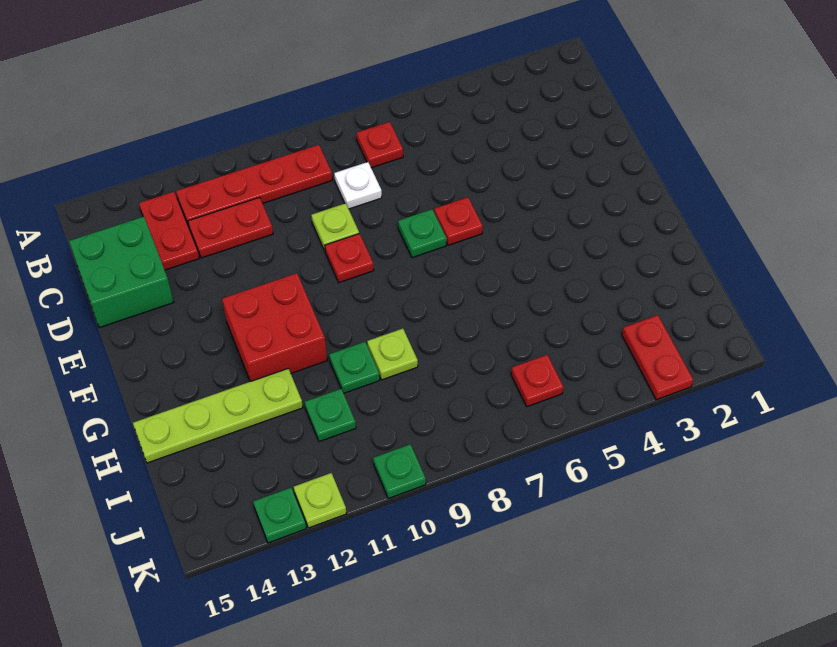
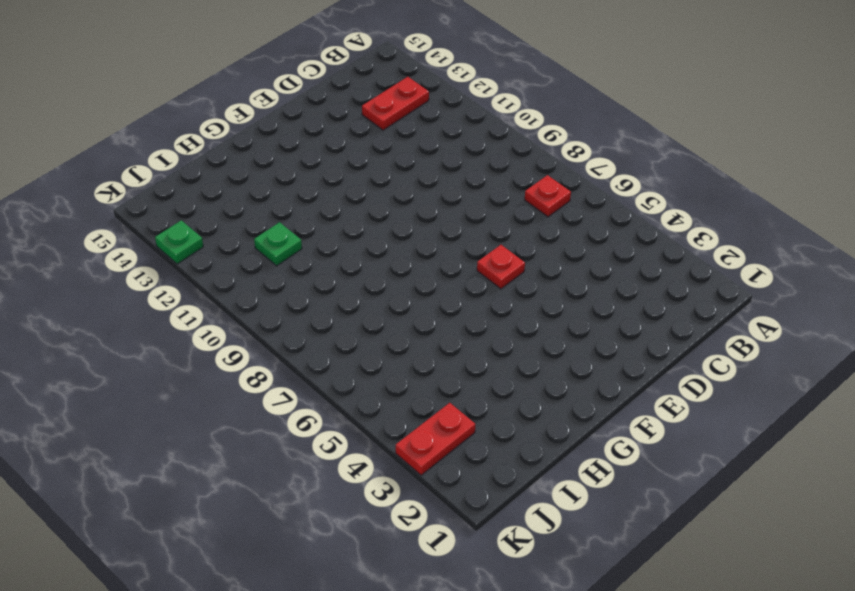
none -> red plate B9:B12 level 1
none -> white plate C8 level 1
none -> red plate C11:C12 level 1

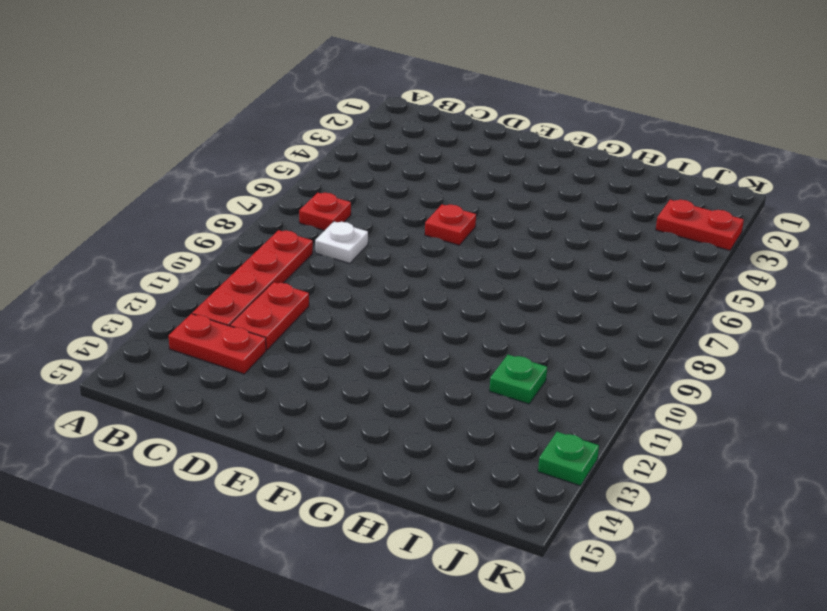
none -> green brick C14:D15 level 1
none -> lime plate D9 level 1
none -> green plate E7 level 1

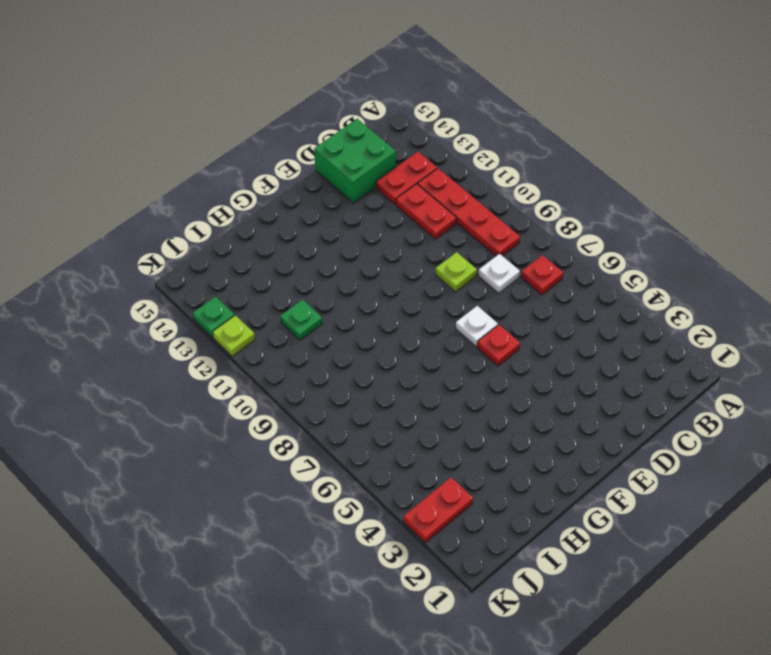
white plate E7 level 1 -> green plate E7 level 1
none -> red plate E9 level 1
none -> red brick F11:G12 level 1
none -> lime plate H9 level 1

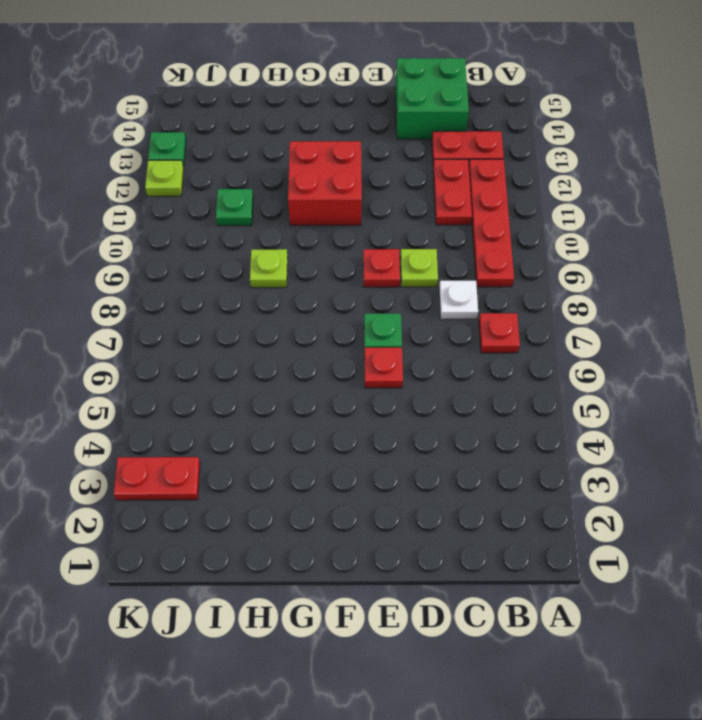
none -> green plate H10 level 1
none -> lime plate H12:H15 level 1
none -> red plate J6 level 1

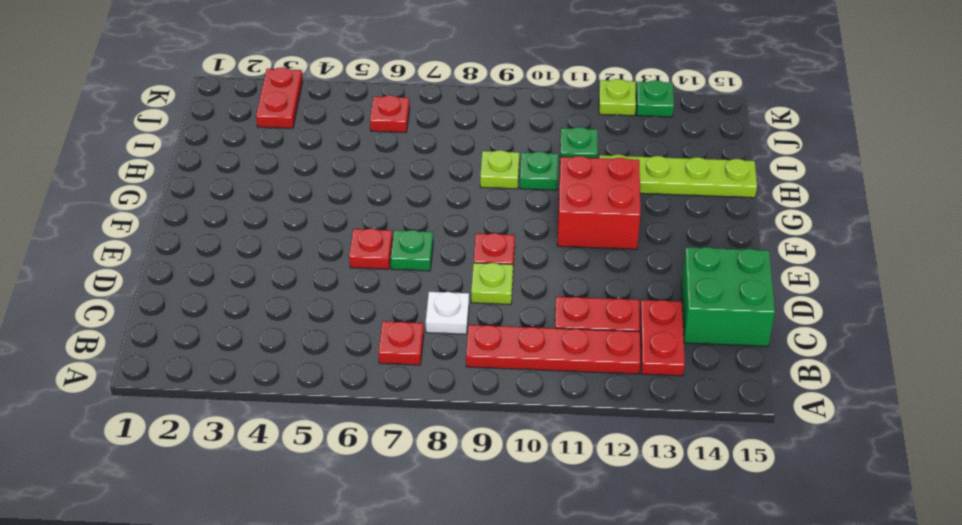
none -> green plate K10 level 1

